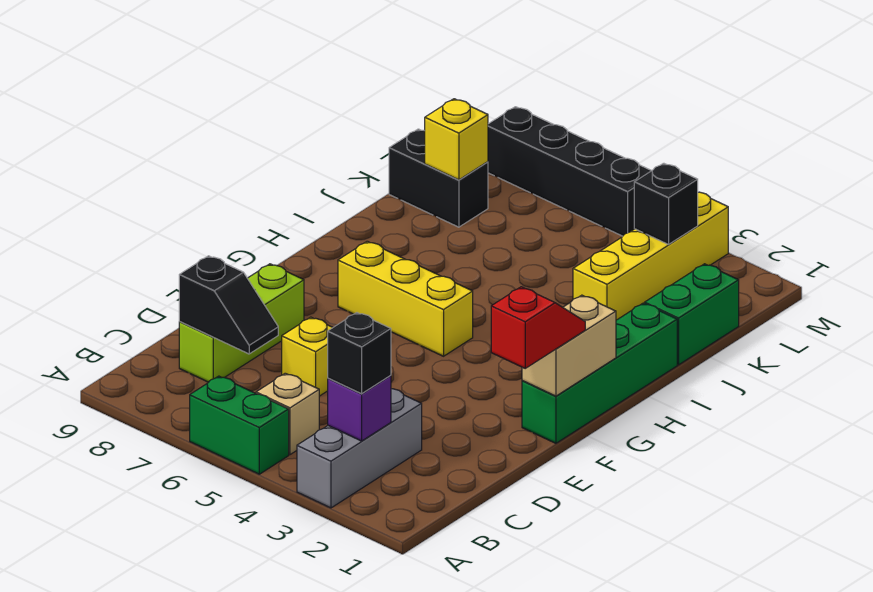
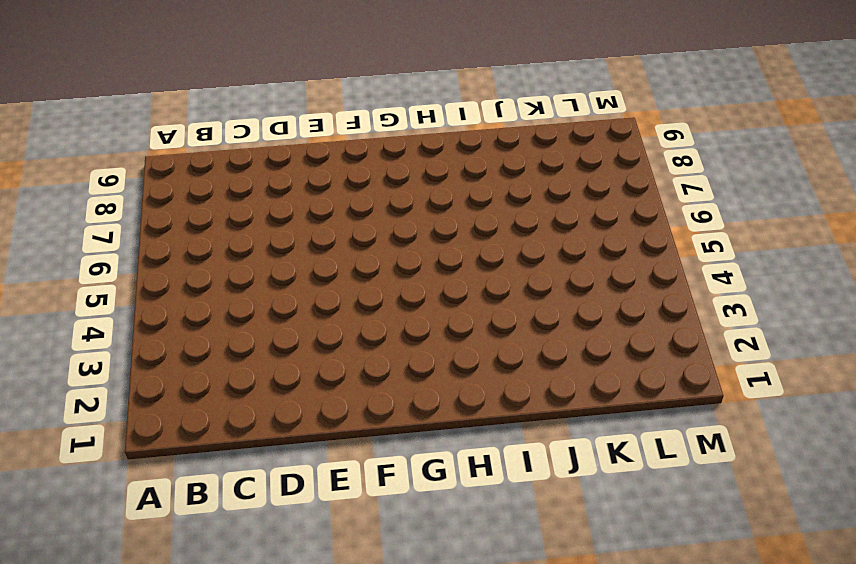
none -> grey brick A3:C3 level 1
none -> green brick A5:A6 level 1
none -> tan brick B5 level 1

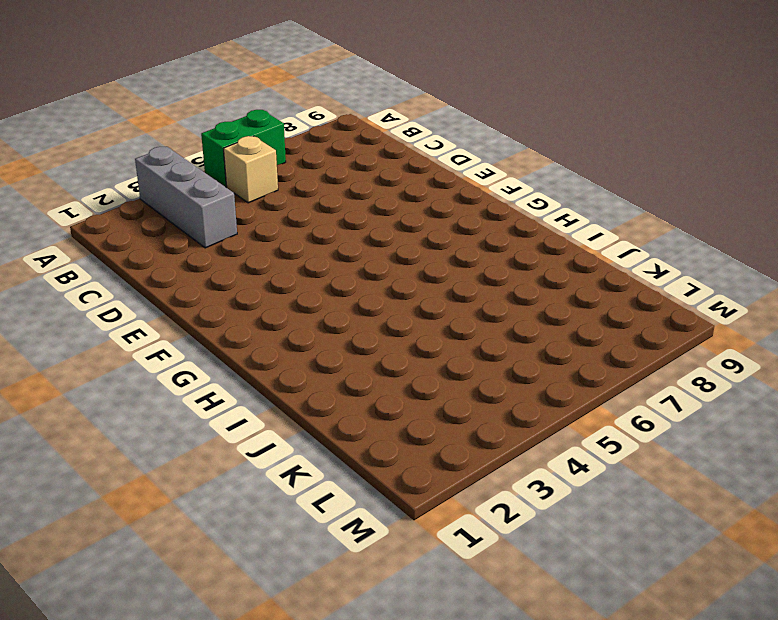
none -> lime brick C8:E8 level 1
none -> yellow brick D6 level 1
none -> green brick F1:I1 level 1

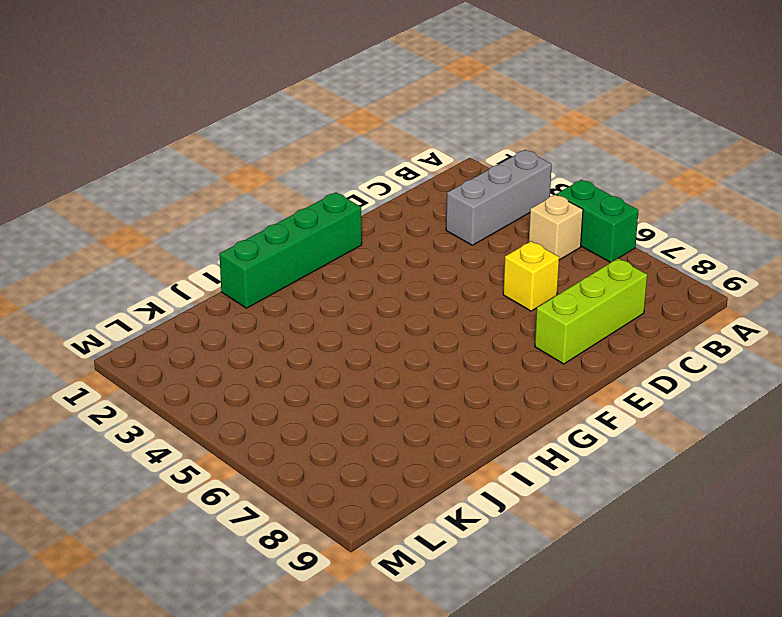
none -> yellow brick G5:G7 level 1
none -> green brick J1:K1 level 1
none -> yellow brick J3:M3 level 1

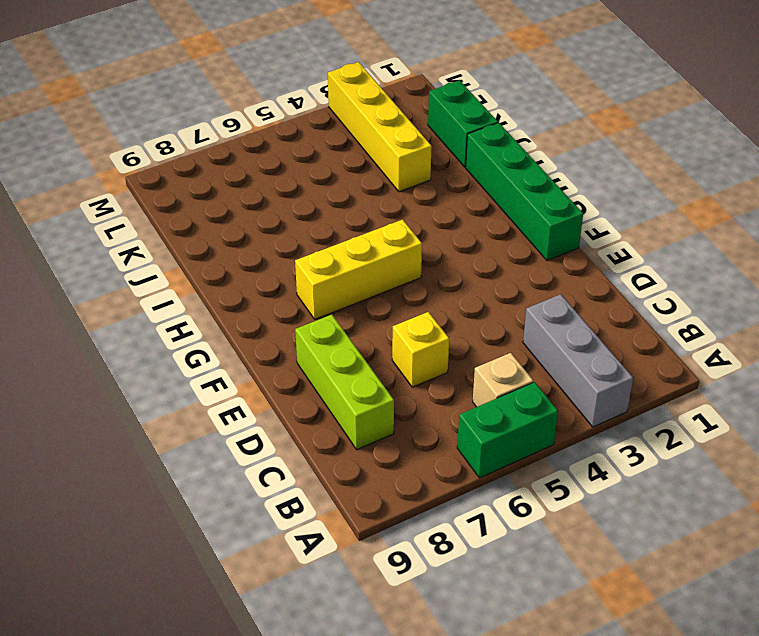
none -> black brick K8:K9 level 1
none -> black brick M5:M8 level 1
none -> purple brick B3 level 2

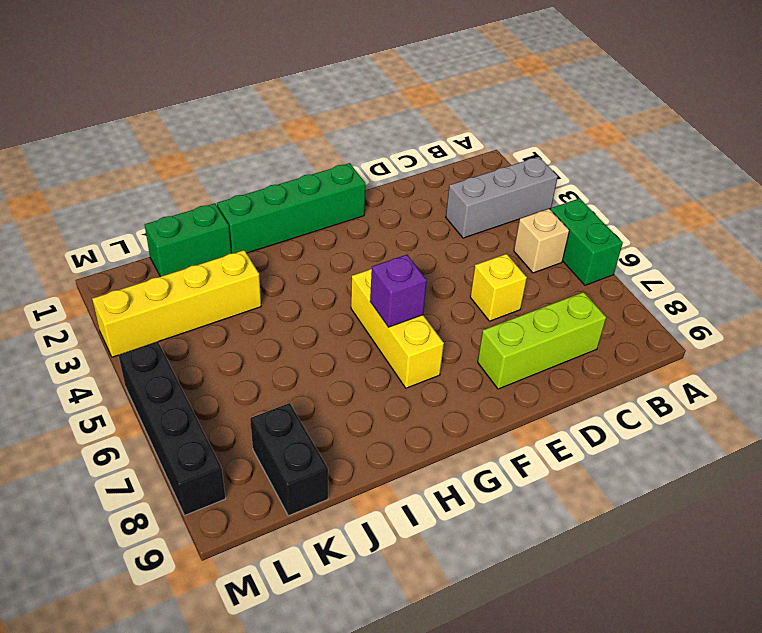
purple brick G6 level 2 -> purple brick B3 level 2
none -> black slope C7:C8 level 2 top 8
none -> tan brick F1:G1 level 2
none -> yellow brick K8 level 2

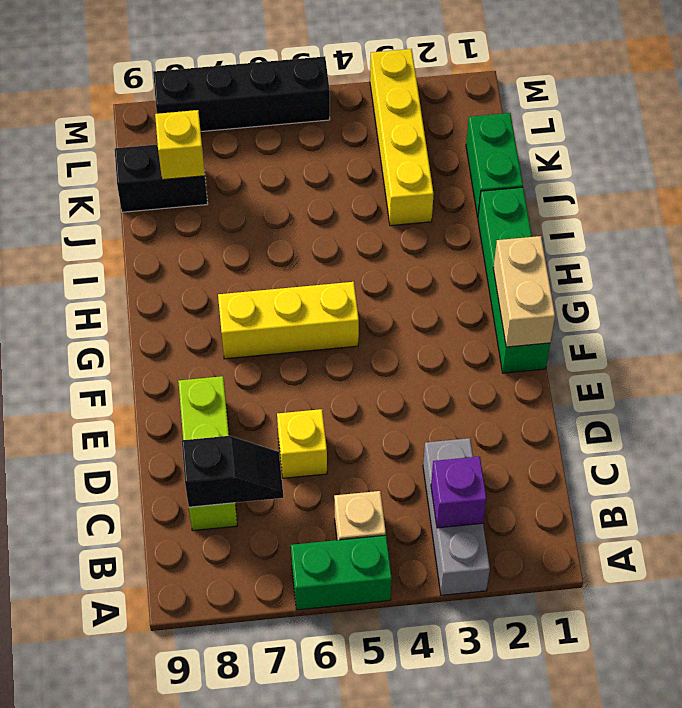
none -> black brick L3 level 2
none -> black brick B3 level 3
none -> red slope E1:F1 level 3 top E

